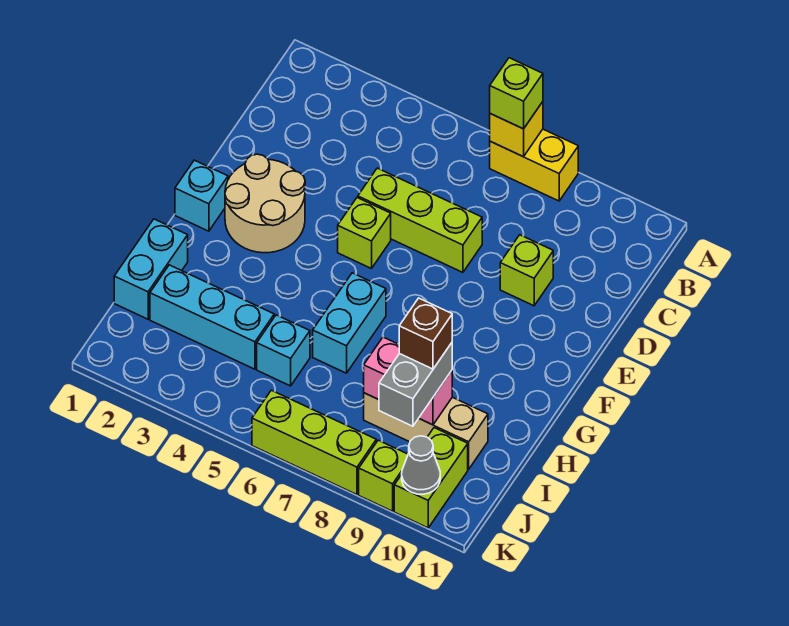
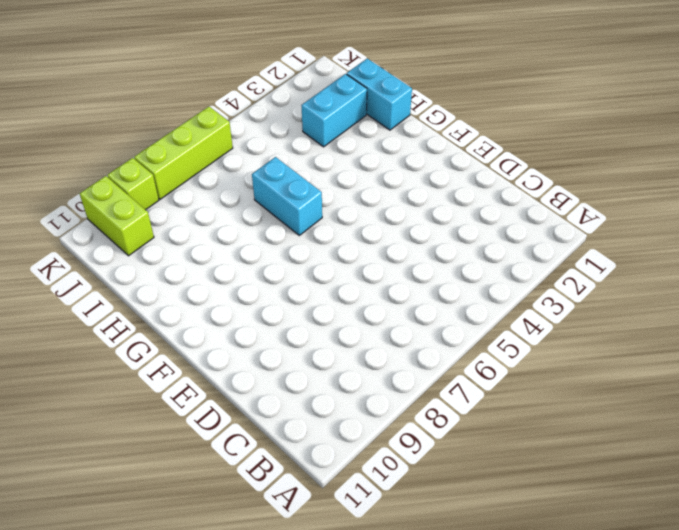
cyan brick I2:I3 level 1 -> cyan brick I2:I4 level 1
none -> yellow brick A7:A8 level 1
none -> lime brick D5:D7 level 1
none -> lime brick D9 level 1

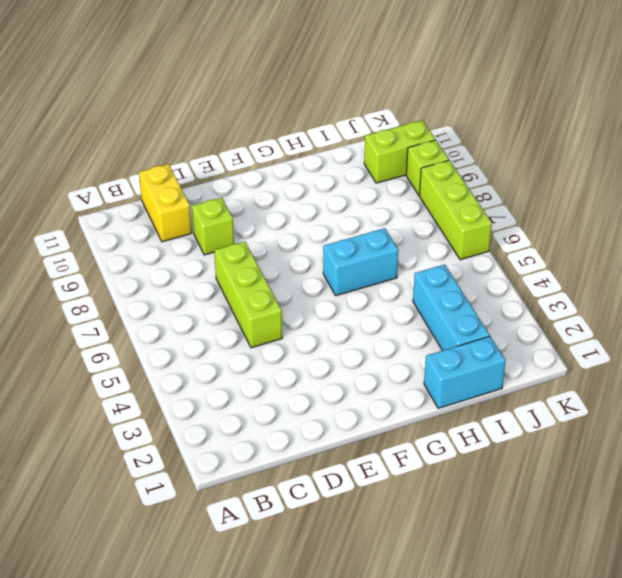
yellow brick C10:C11 level 1 -> yellow brick A7:A8 level 1
none -> tan round brick E2:F3 level 1
none -> lime brick E5 level 1
none -> cyan brick F1 level 1

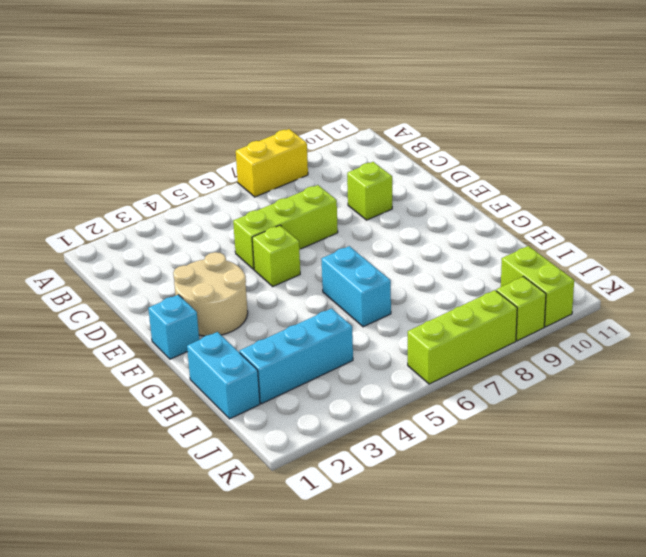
none -> cyan brick I5 level 1
none -> tan brick I8:I10 level 1
none -> yellow brick A7 level 2

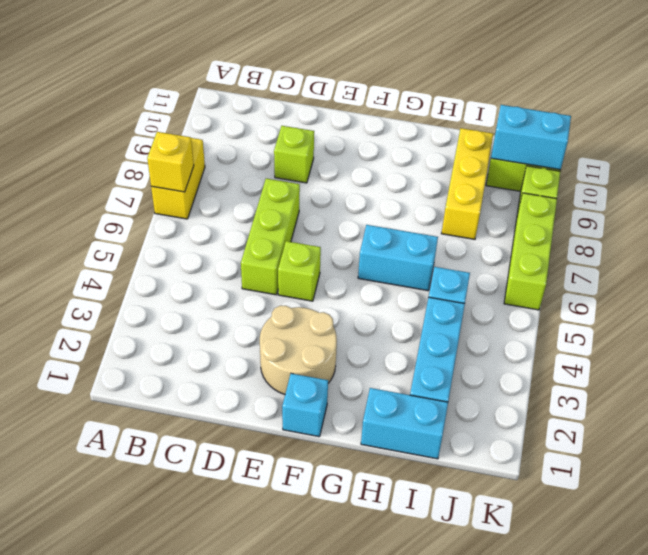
yellow brick I8:I10 level 1 -> tan brick I8:I10 level 1
cyan brick J10:K10 level 2 -> grey cone K10 level 2
none -> pink brick I8:I9 level 2
none -> lime brick A7 level 3
none -> grey brick I9:J9 level 3

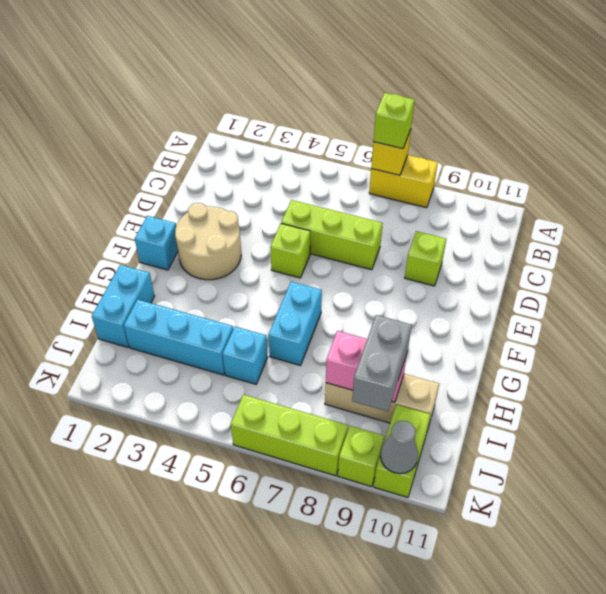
none -> brown brick I9 level 4

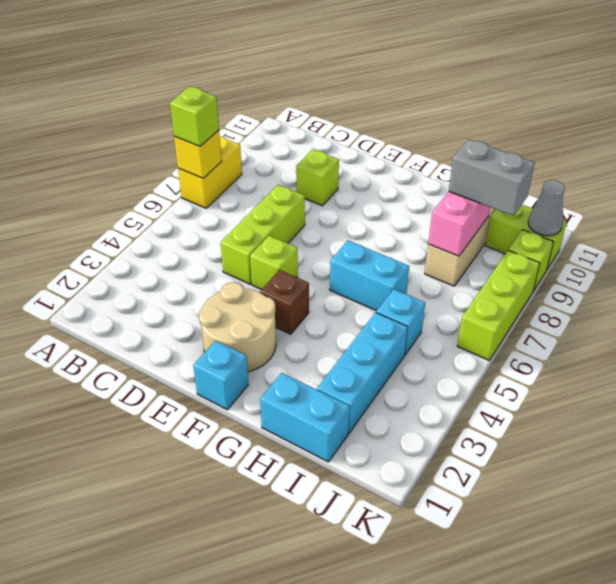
brown brick F4 level 1 -> brown brick I9 level 4

